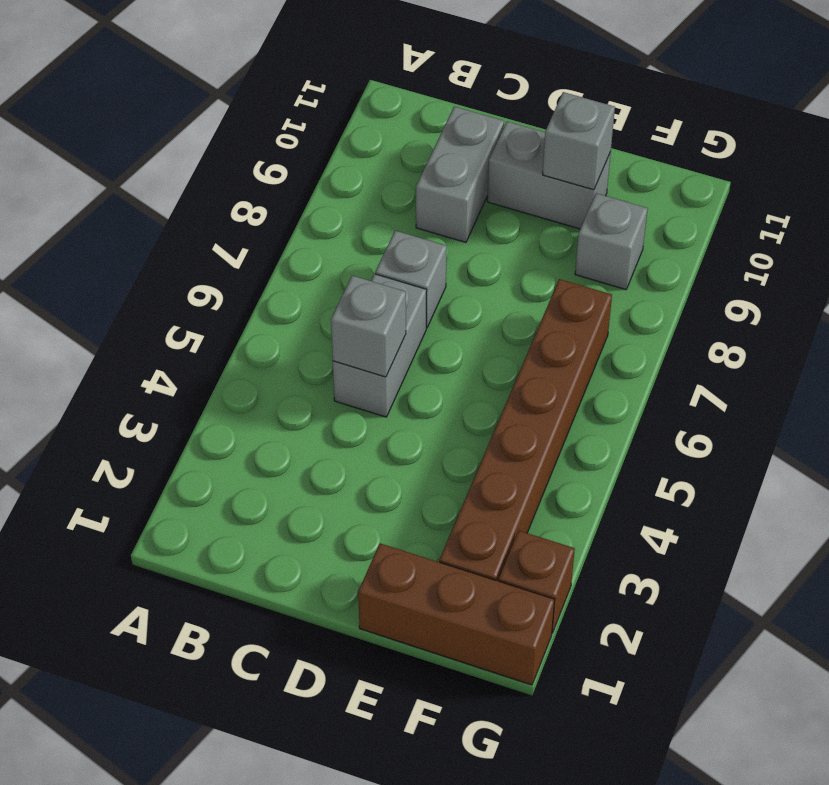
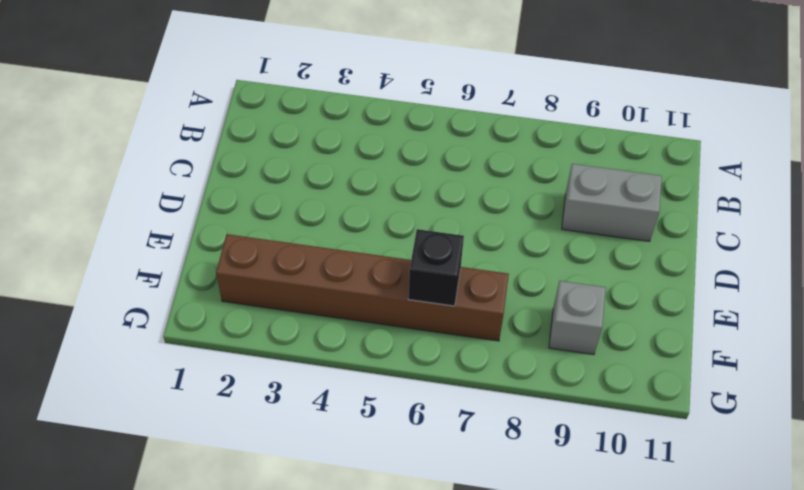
black brick F6 level 2 -> none
none -> grey brick C5:C6 level 1
none -> grey brick C7 level 1

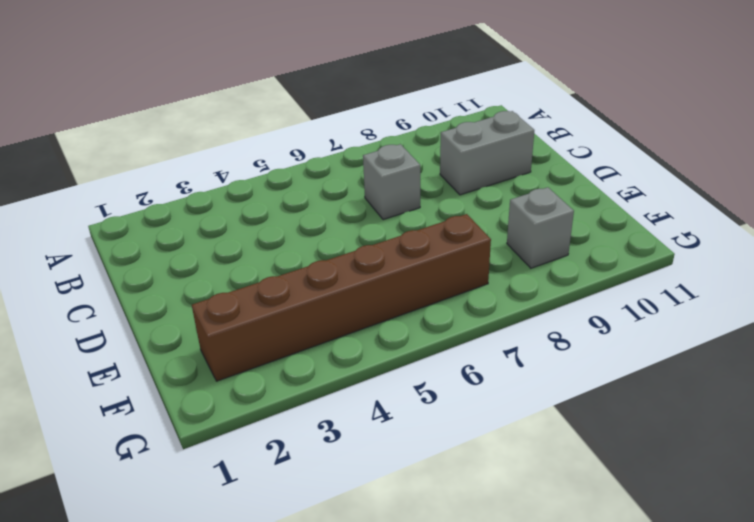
none -> grey brick C5:C6 level 1
none -> grey brick D10:E10 level 1

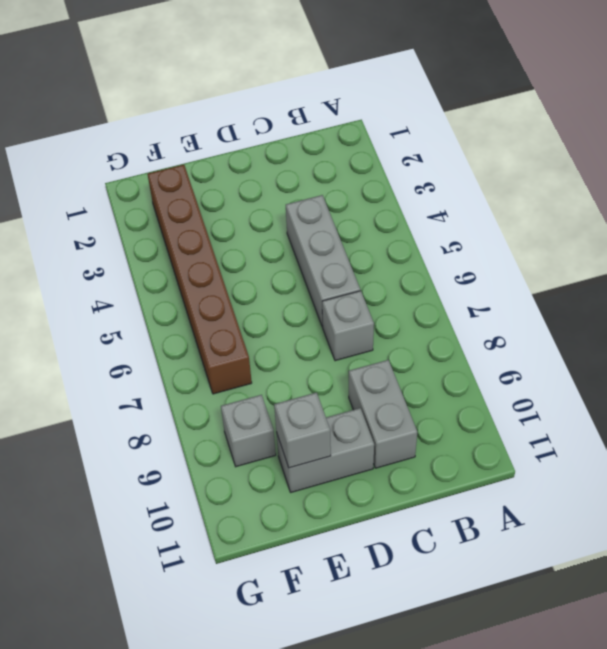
grey brick C4:C6 level 1 -> grey brick C5:C6 level 1
none -> brown brick E1:G1 level 1
none -> brown brick G2 level 1

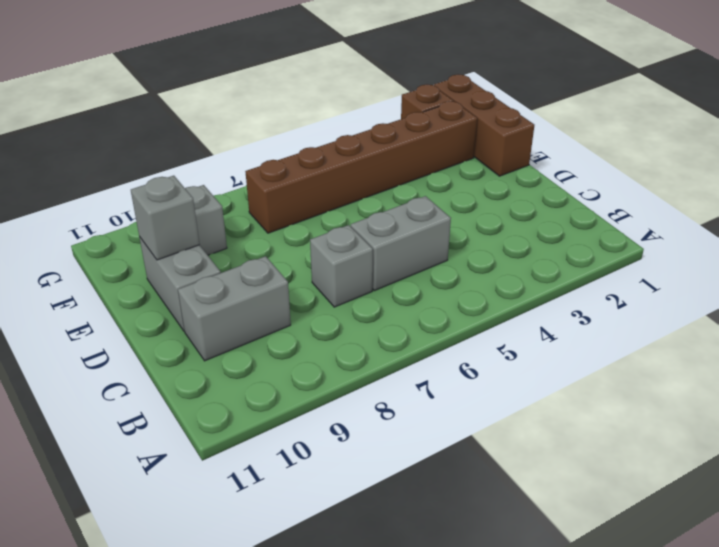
none -> grey brick C5 level 2

